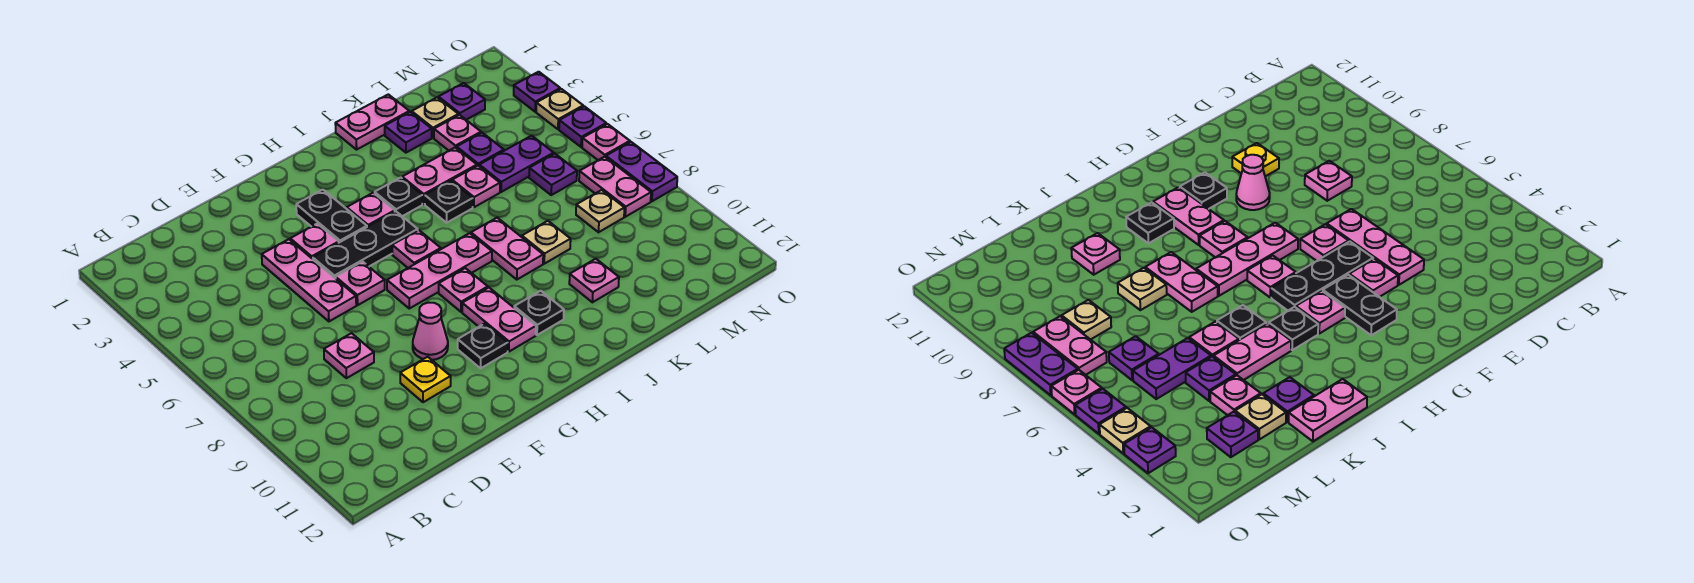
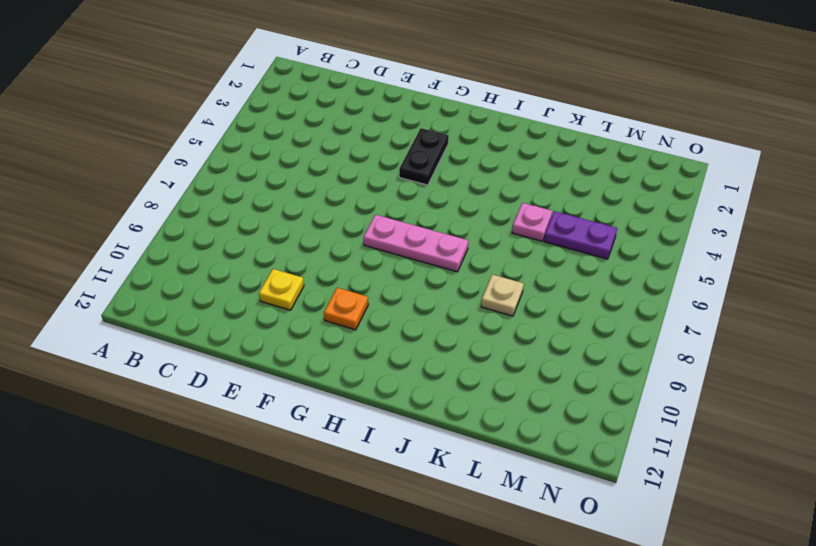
orange plate G10 level 1 -> black plate G10 level 1
none -> pink plate D8 level 1
none -> pink plate E4:E6 level 1
none -> pink plate F4 level 1
none -> black plate F5:H5 level 1

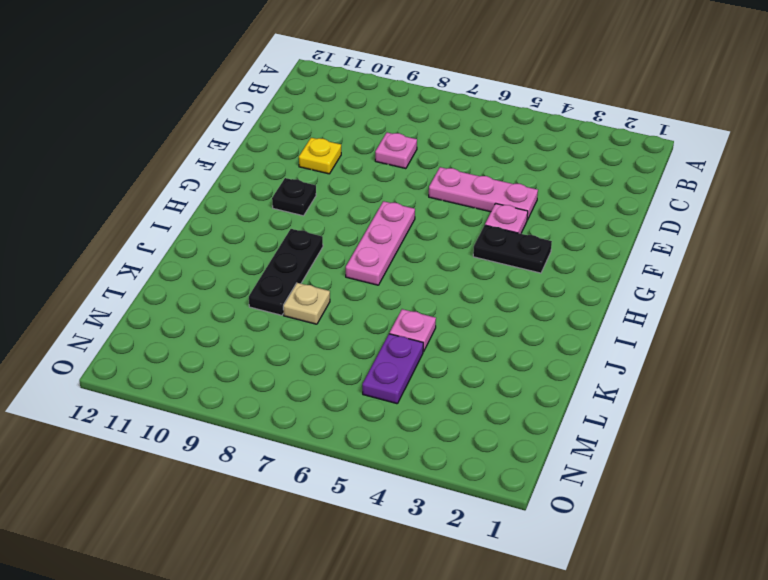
black plate I9:K9 level 1 -> black plate F5:H5 level 1
none -> pink plate F6 level 1
none -> pink cone F9 level 1
none -> pink plate H4 level 1
none -> pink plate H6 level 1

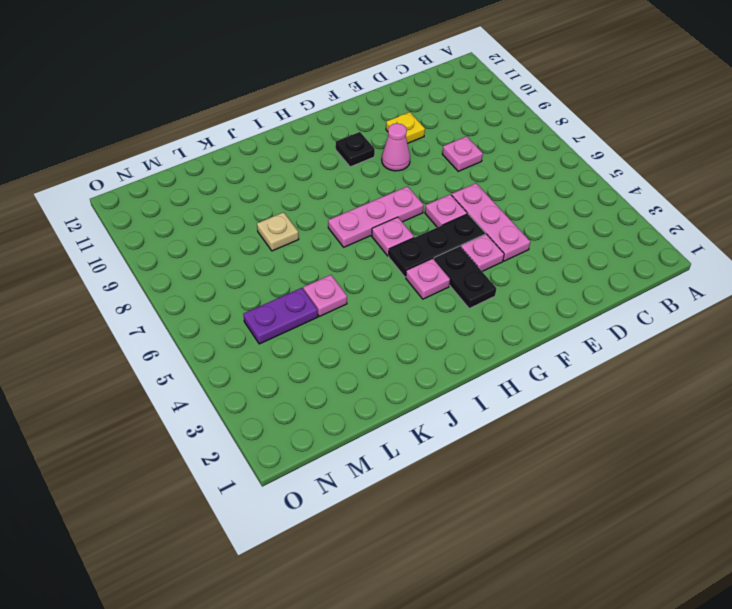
none -> pink plate H8 level 1
none -> pink plate H9:H10 level 1
none -> black plate I4 level 1
none -> black plate I10 level 1

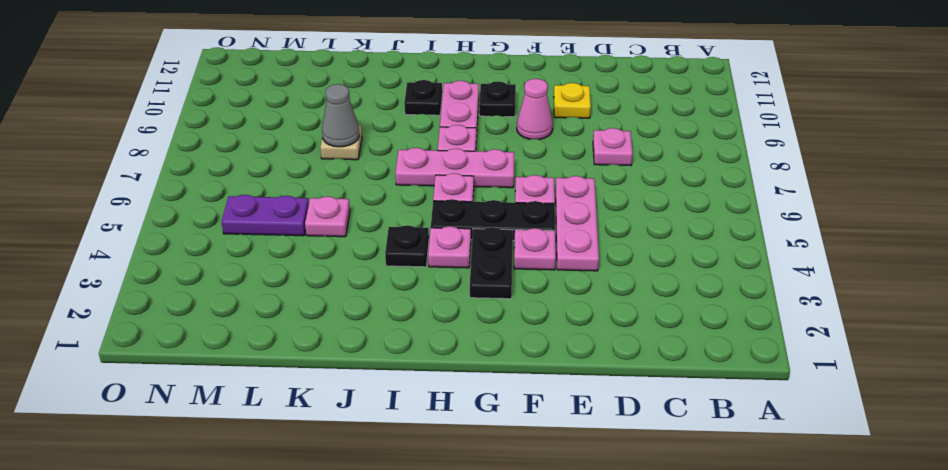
grey cone K8 level 2 -> none
none -> pink plate J1:K1 level 1
none -> pink plate J4:K4 level 1
none -> black plate J5 level 1
none -> pink plate J7:J8 level 1

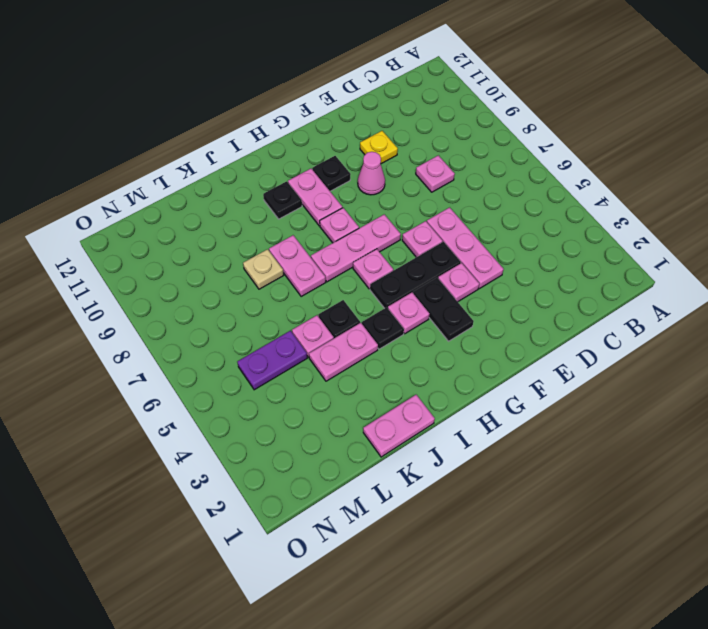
none -> purple plate K2 level 1
none -> pink plate K10 level 1
none -> tan plate L2 level 1
none -> pink plate L3 level 1

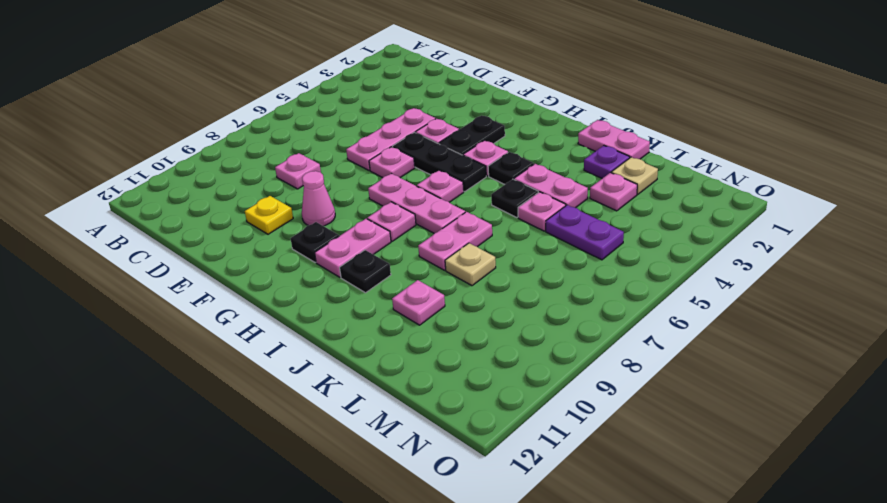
none -> purple plate L4 level 1
none -> purple plate M2 level 1
none -> purple plate M6 level 1
none -> tan plate M8 level 1

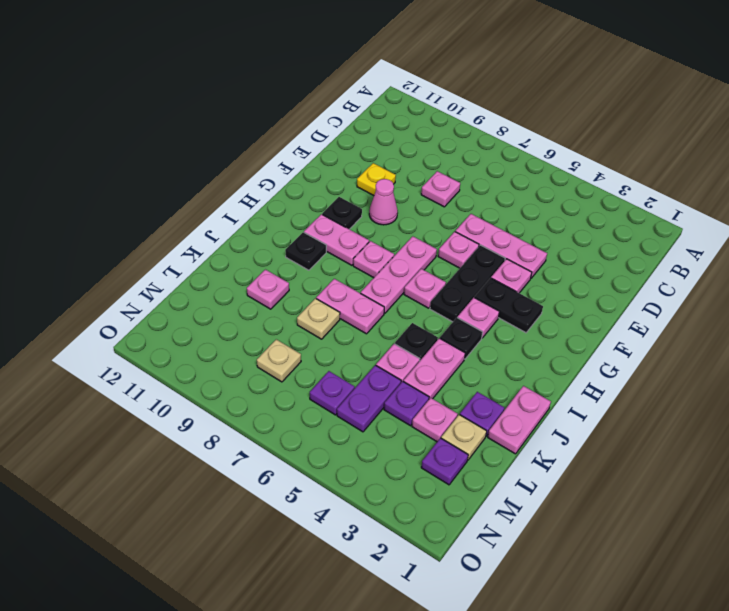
none -> pink plate N7:N8 level 1
none -> purple plate O3 level 1
none -> tan plate O4 level 1
none -> purple plate O5 level 1

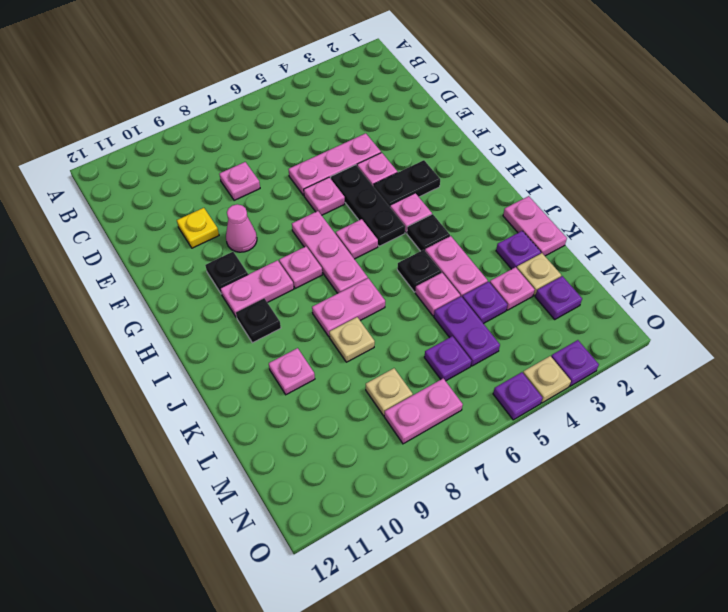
none -> pink plate O6 level 1
none -> purple plate O7:O8 level 1

